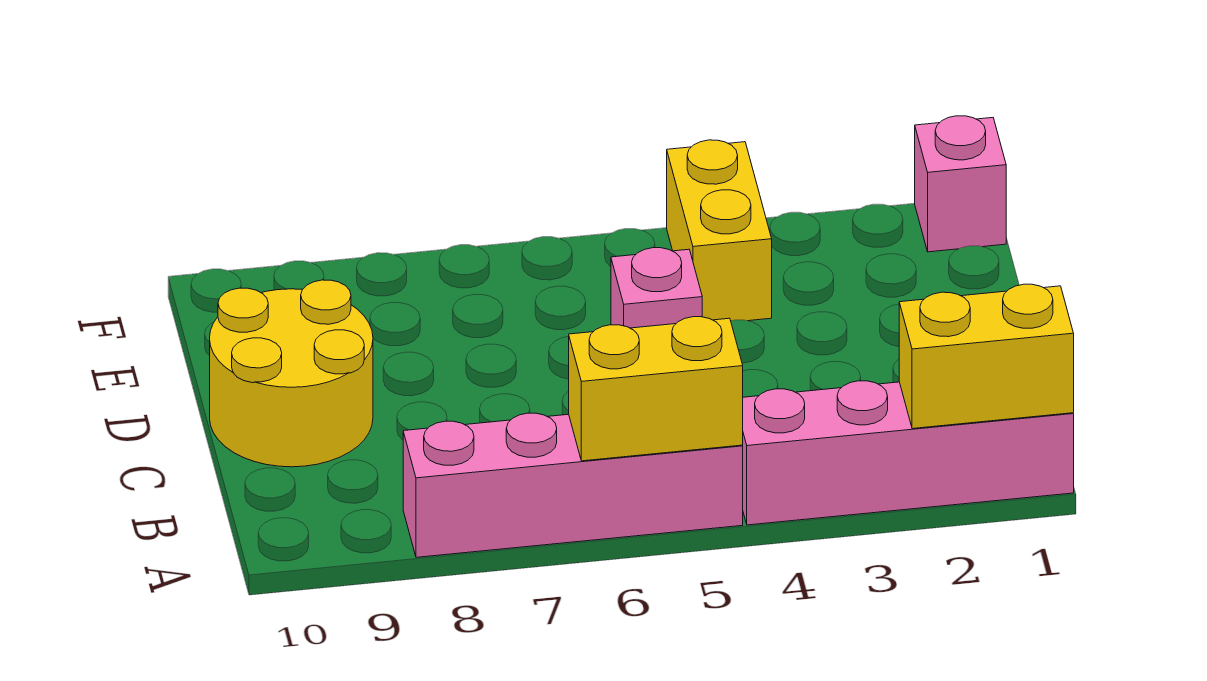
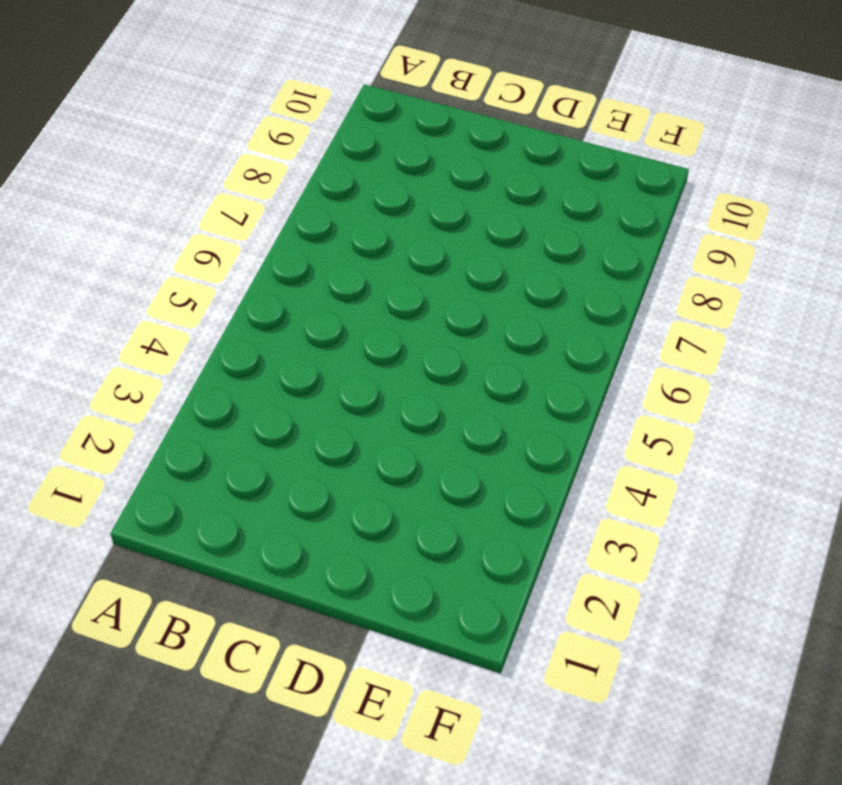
none -> pink brick A1:A4 level 1
none -> pink brick A5:A8 level 1

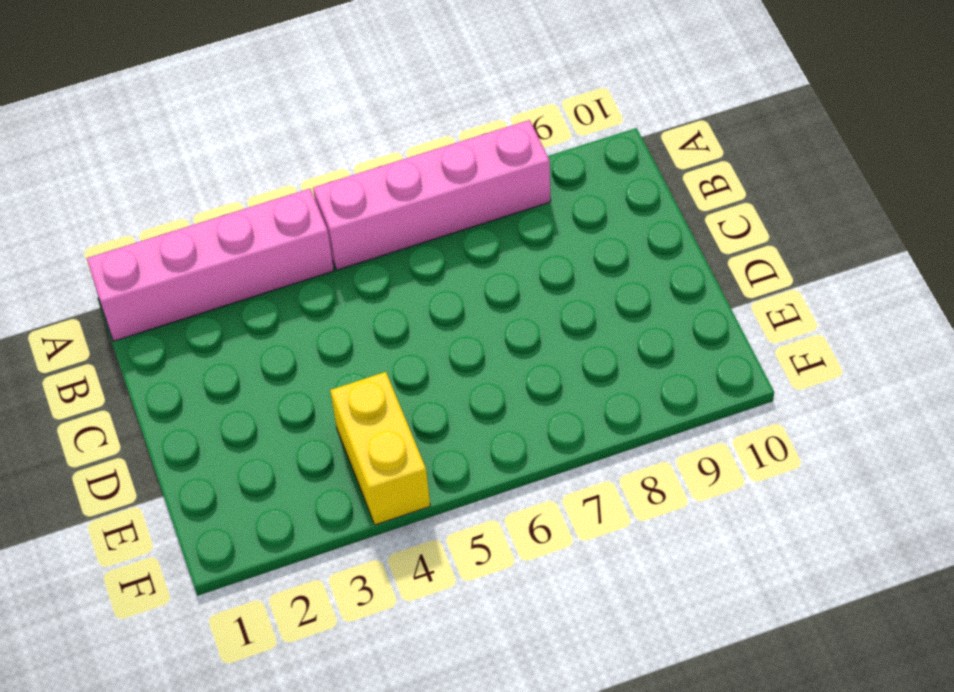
none -> yellow round brick C9:D10 level 1
none -> pink brick D5 level 1

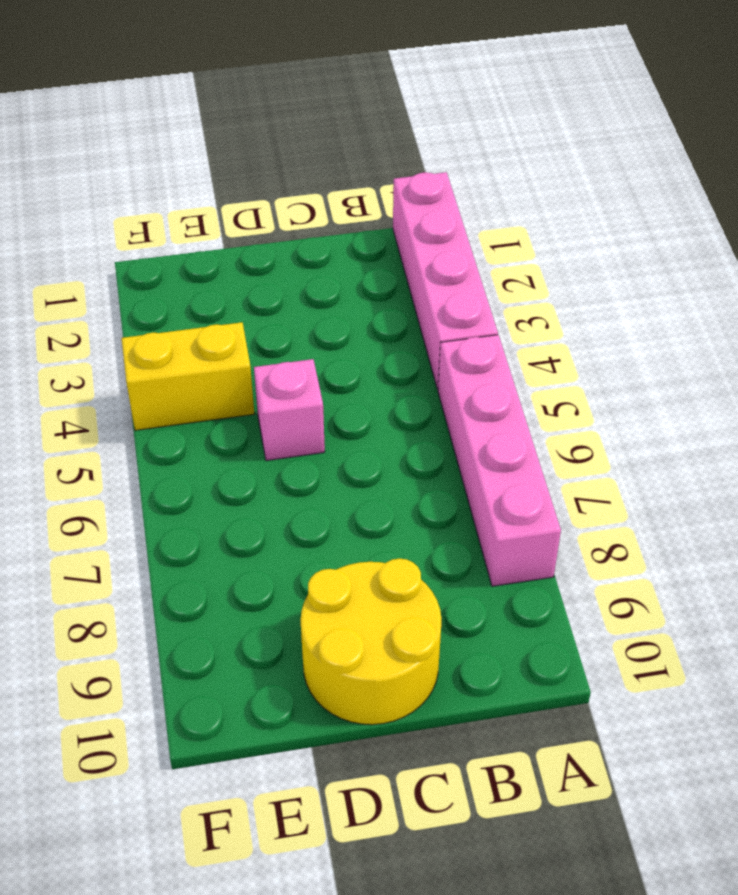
none -> pink brick F1 level 1
none -> yellow brick A1:A2 level 2

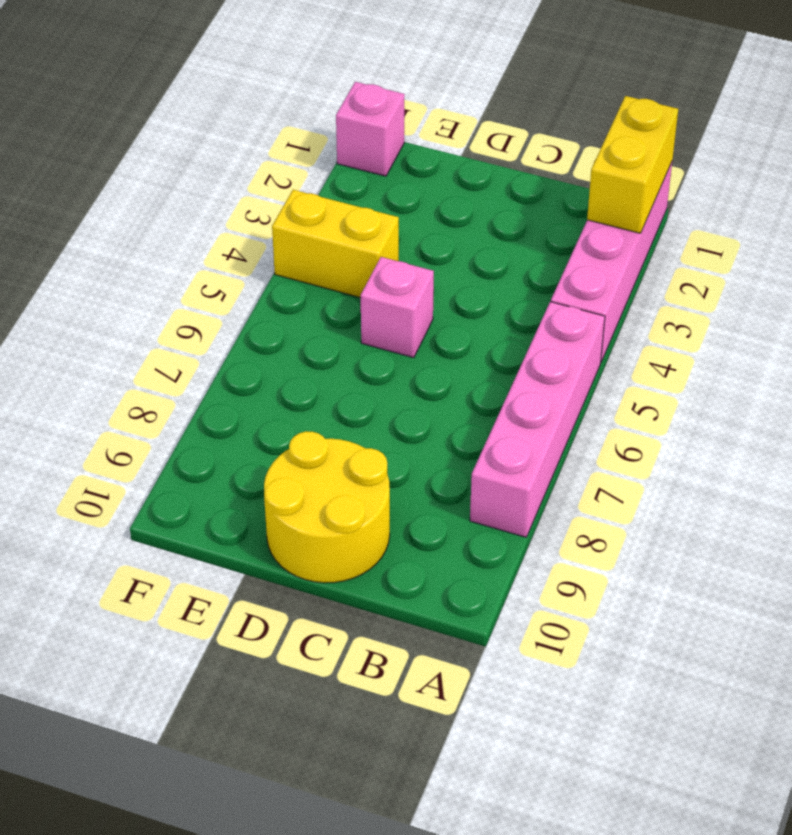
none -> yellow brick A5:A6 level 2

